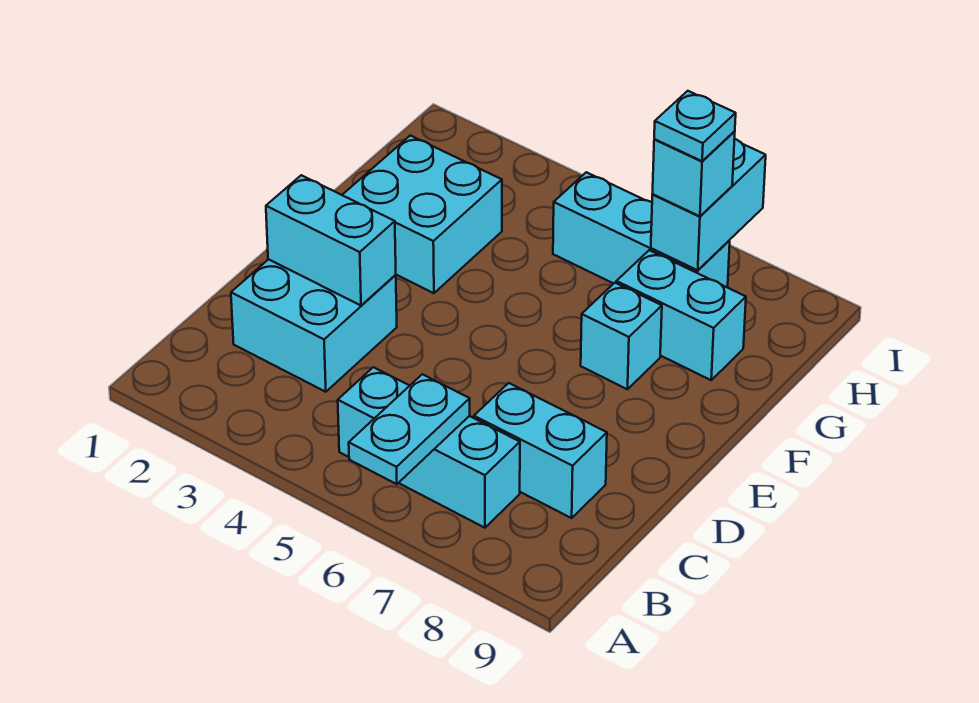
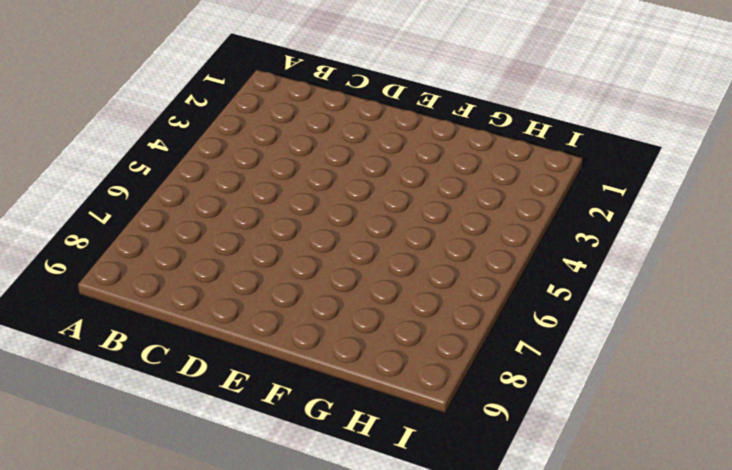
none -> cyan brick B5:B7 level 1
none -> cyan brick C2:D3 level 1
none -> cyan brick C7:C8 level 1

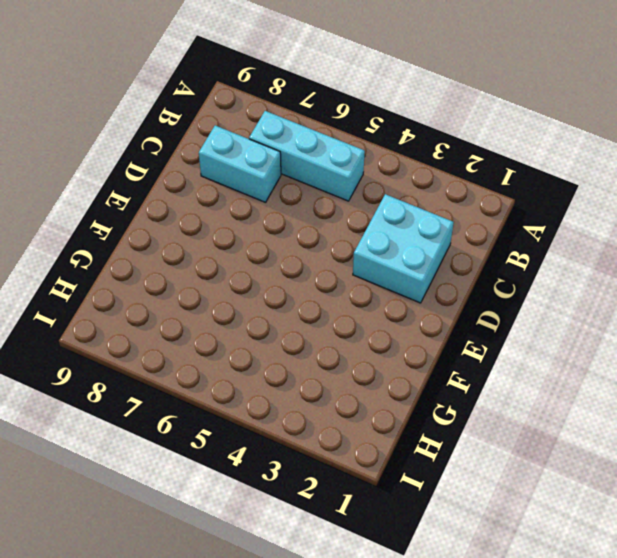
none -> cyan brick F2:G3 level 1
none -> cyan brick F7 level 1
none -> cyan brick G7:G8 level 1

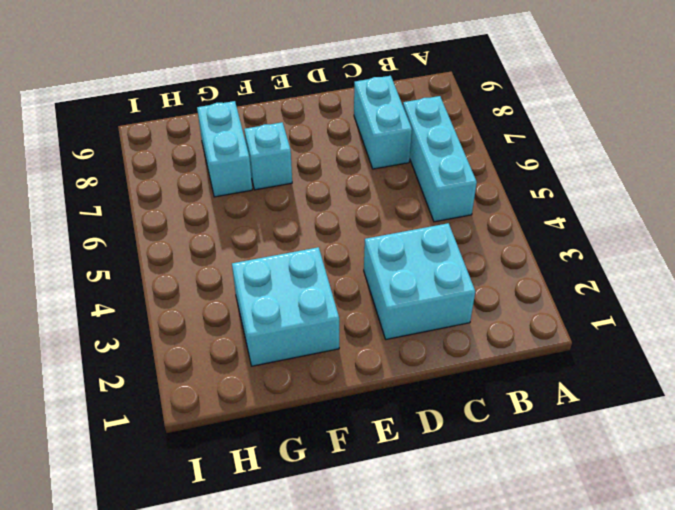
none -> cyan brick H5:H7 level 1
none -> cyan plate A6:B6 level 2
none -> cyan brick D2:D3 level 2

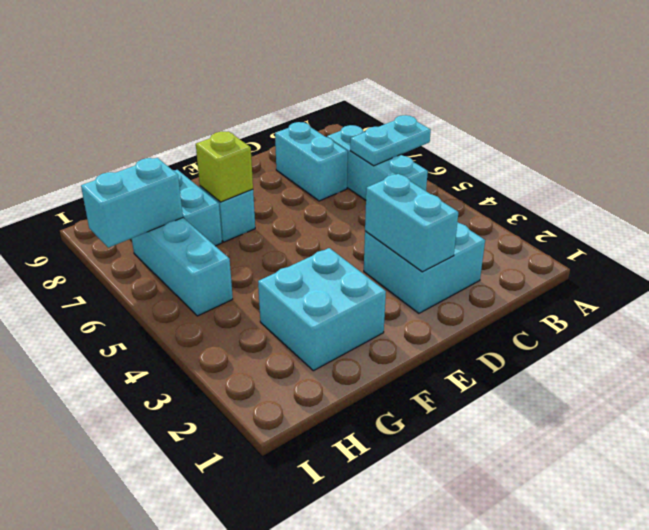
lime brick F7 level 2 -> none
none -> cyan brick H7 level 3
none -> cyan plate H7 level 4

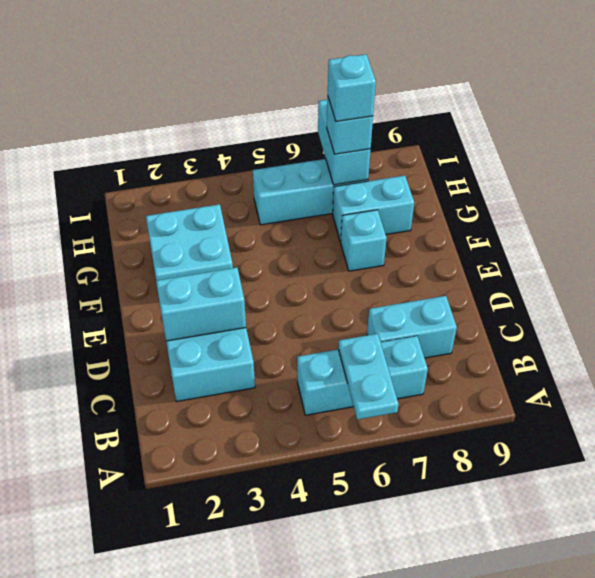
cyan brick H7 level 4 -> cyan plate H7 level 4

